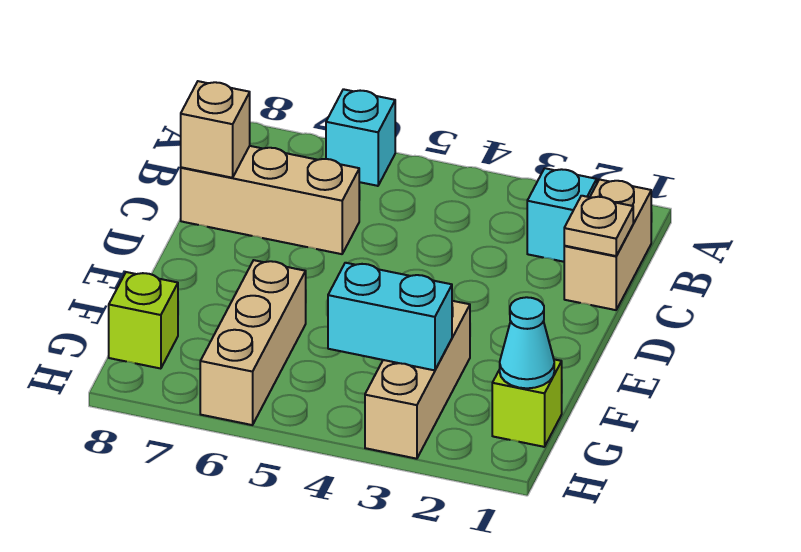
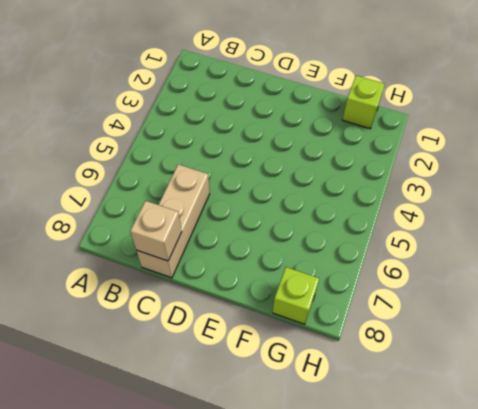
none -> cyan brick A6 level 1
none -> tan brick B1:C1 level 1
none -> cyan brick B2 level 1

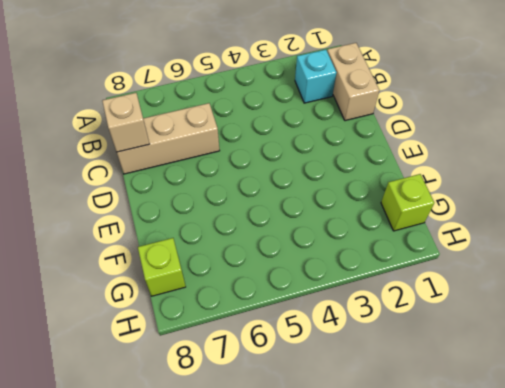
none -> cyan brick A6 level 1
none -> tan brick F3:H3 level 1
none -> tan brick F6:H6 level 1

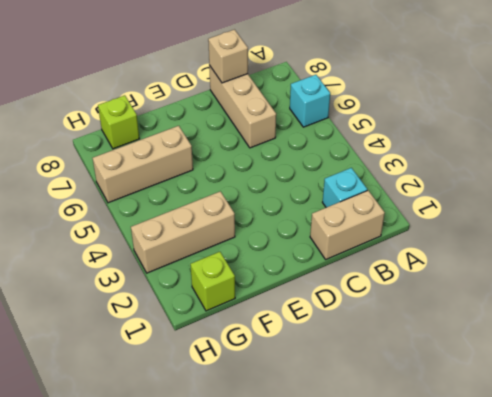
none -> tan plate C1 level 2
none -> cyan cone G1 level 2
none -> cyan brick G3:G4 level 2

